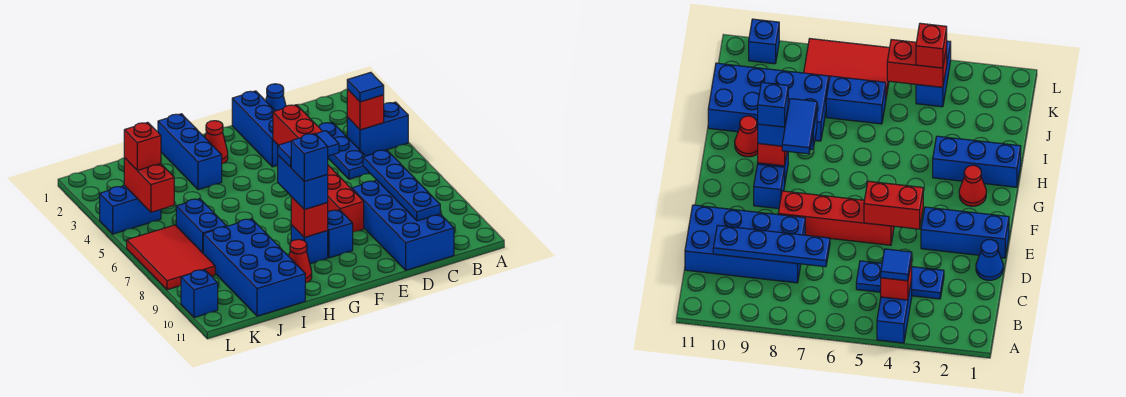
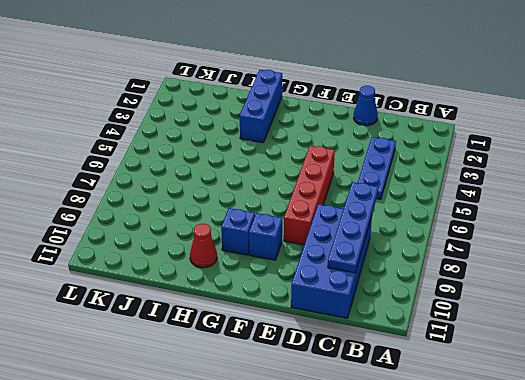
none -> blue brick A4:B4 level 1
none -> blue brick E1:E3 level 1
none -> red cone G2 level 1

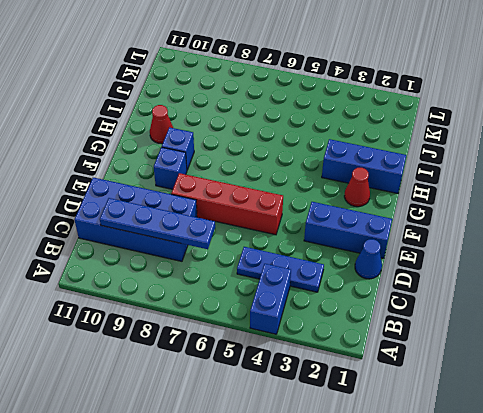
none -> blue brick I8:J11 level 1
none -> blue brick J6:J7 level 1
none -> blue brick K4:L4 level 1

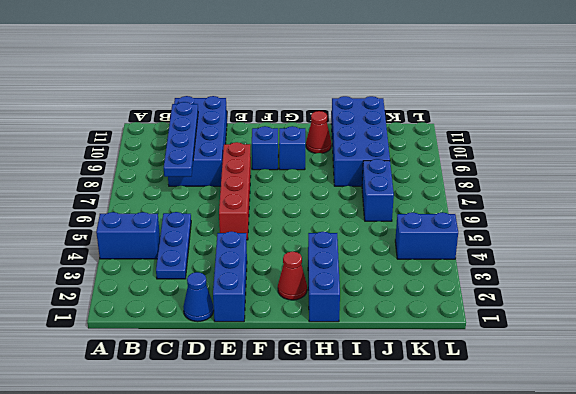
none -> red tile K6:L8 level 1
none -> blue brick L10 level 1
none -> red brick B4 level 2

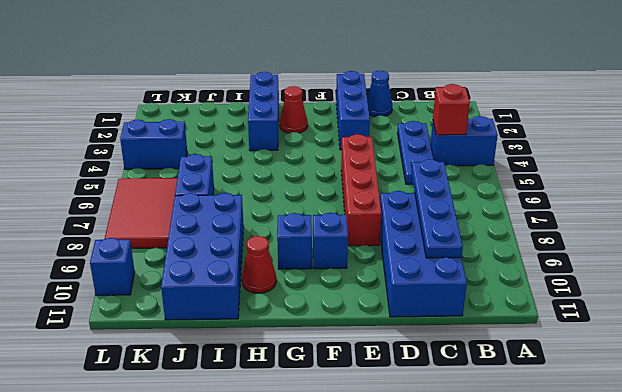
none -> red brick E4:E5 level 2
none -> red brick G9 level 2
none -> red brick K4:K5 level 2

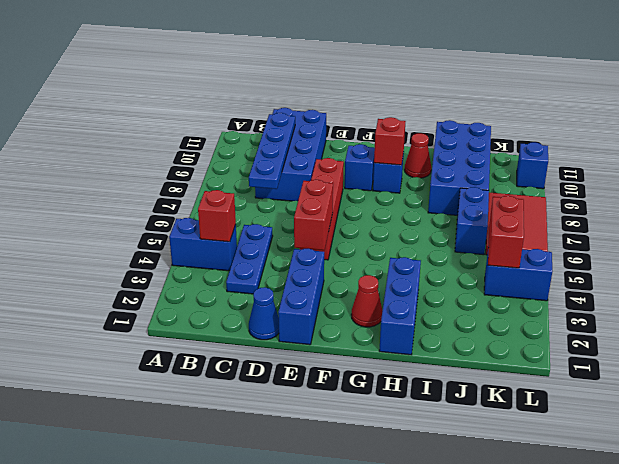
none -> blue tile B4 level 3
none -> blue brick G8:G9 level 3
none -> red brick K4 level 3

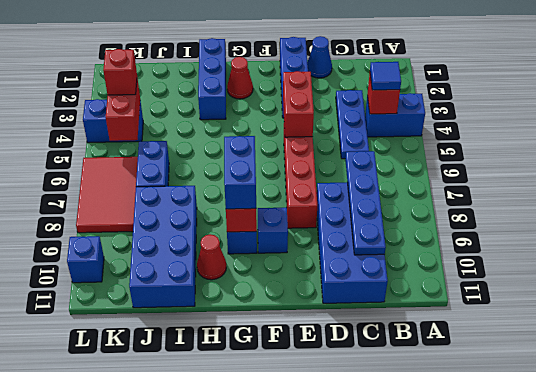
none -> blue tile F8:G8 level 4
none -> blue brick G9 level 4

